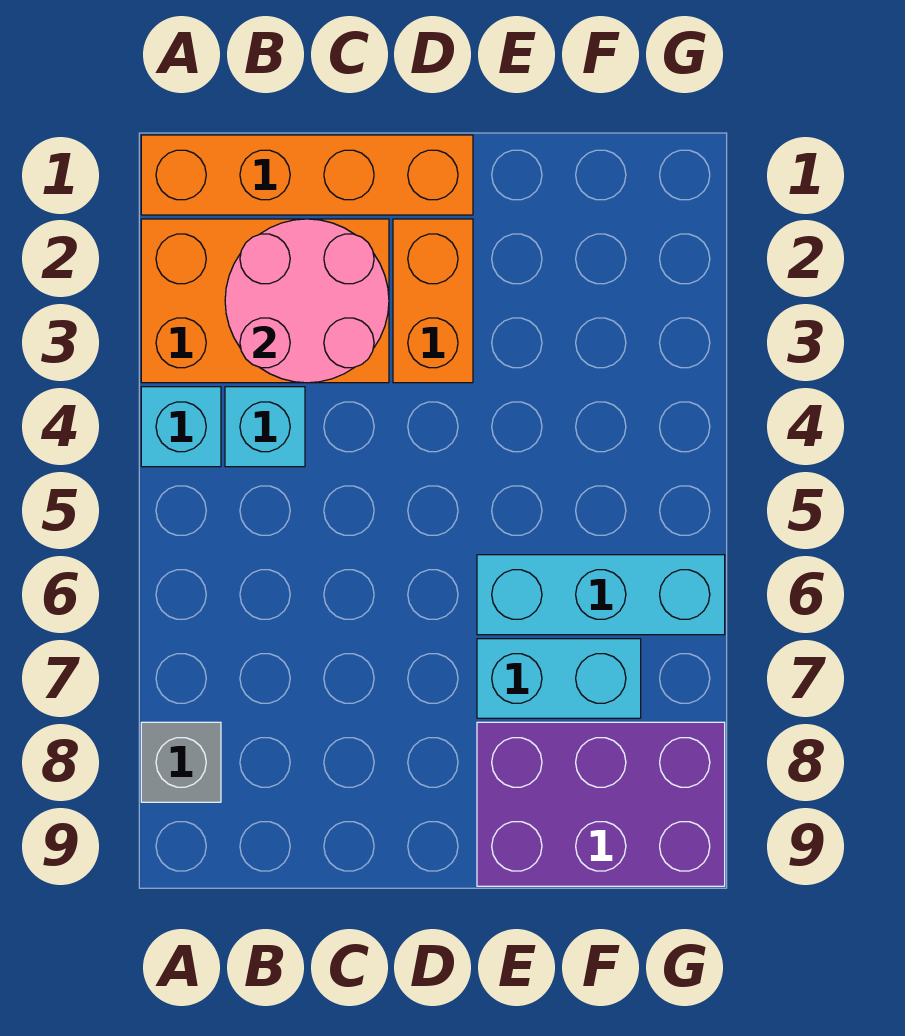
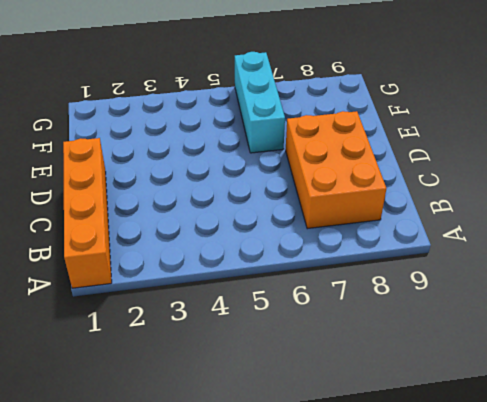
orange brick B7:D8 level 1 -> orange brick A2:C3 level 1
none -> cyan brick A4 level 1
none -> grey brick A8 level 1

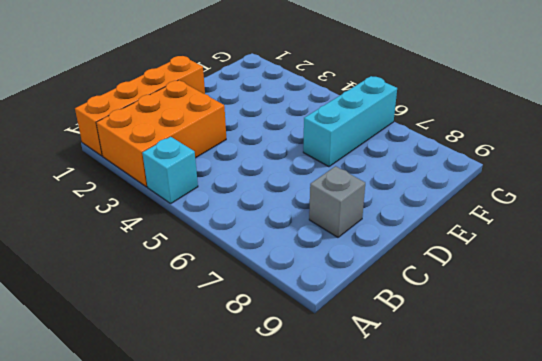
grey brick C8 level 1 -> grey brick A8 level 1
none -> cyan brick B4 level 1
none -> orange brick D2:D3 level 1

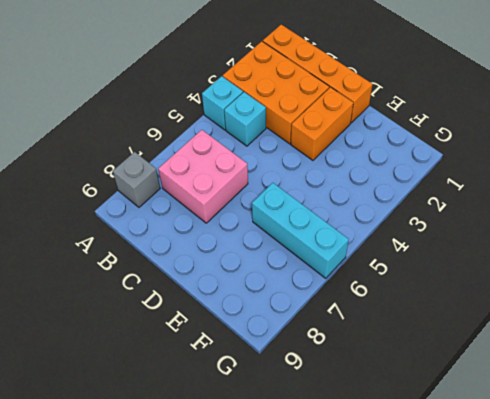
pink brick B6:C7 level 1 -> none
none -> cyan brick E7:F7 level 1
none -> purple brick E8:G9 level 1

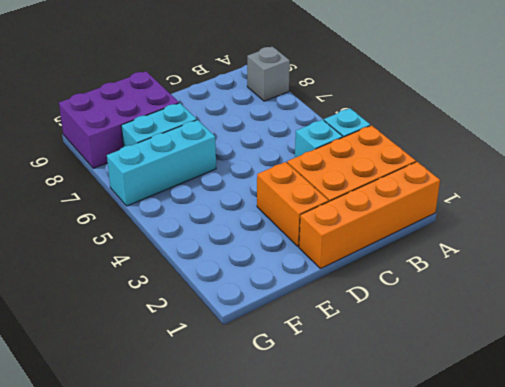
none -> pink round brick B2:C3 level 2

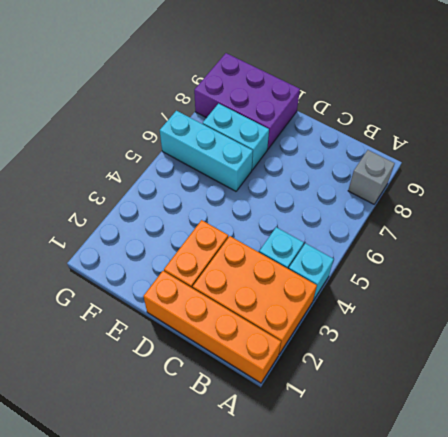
none -> pink round brick B2:C3 level 2

